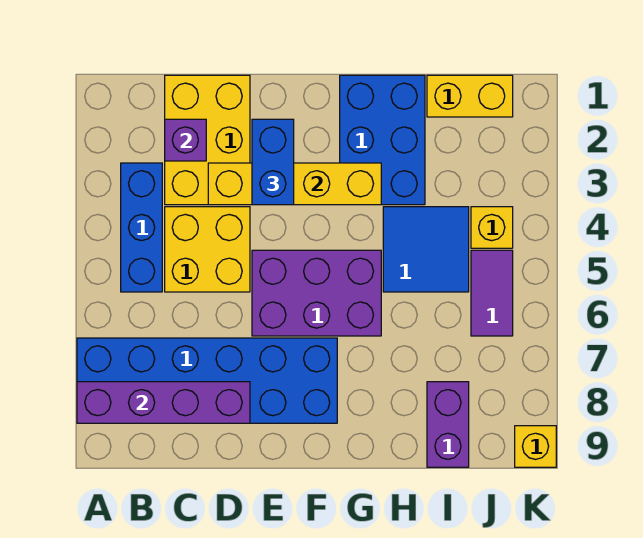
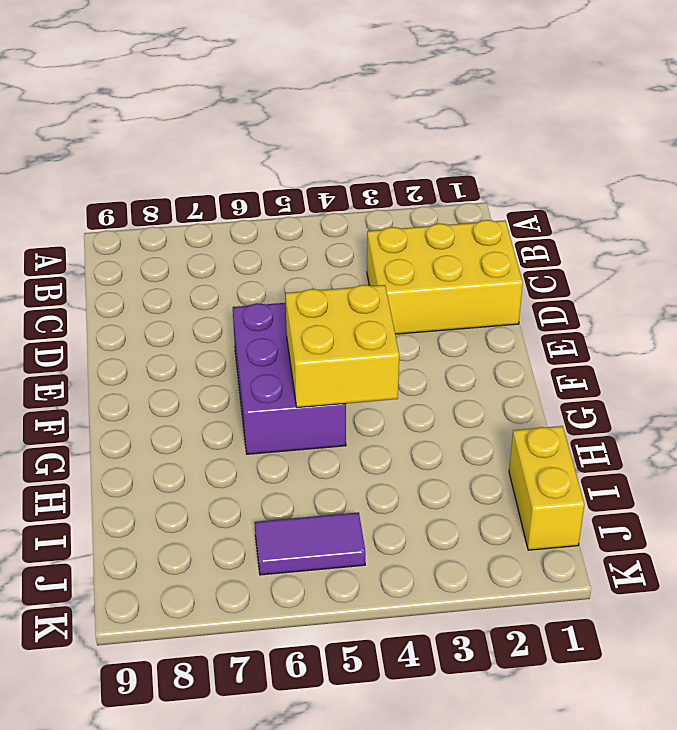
yellow brick F4:G5 level 2 -> yellow brick C4:D5 level 1
none -> blue brick A7:F8 level 1
none -> blue brick B3:B5 level 1
none -> blue brick G1:H3 level 1

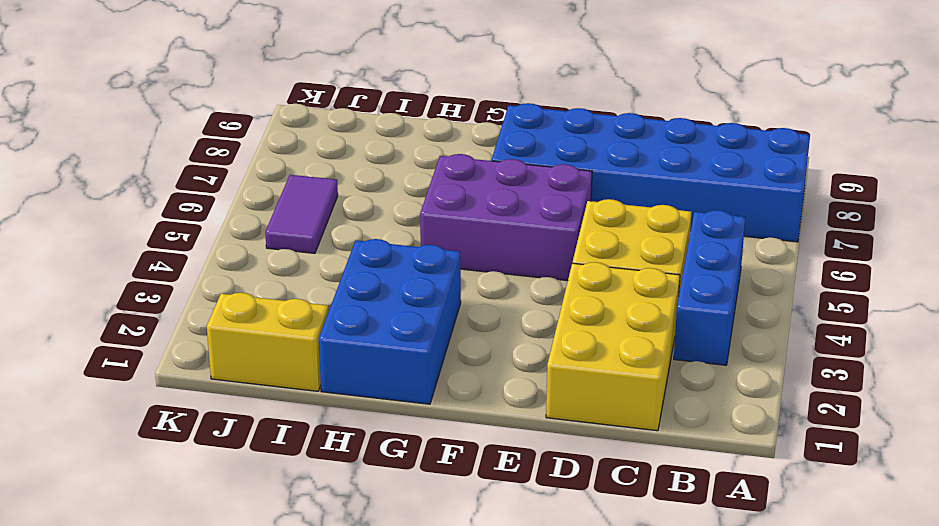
none -> blue tile H4:I5 level 1
none -> purple brick I8:I9 level 1
none -> yellow brick J4 level 1

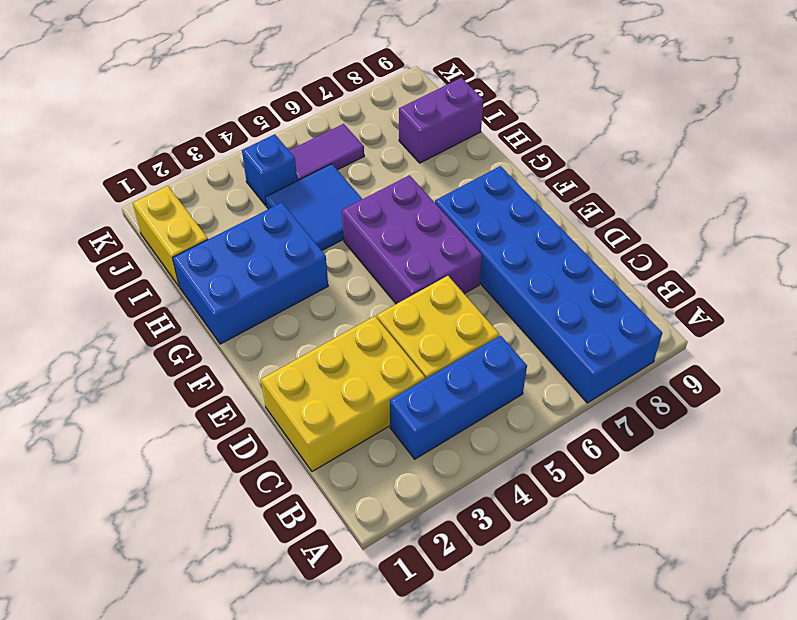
blue brick J4 level 1 -> yellow brick J4 level 1
none -> yellow brick K9 level 1
none -> purple brick A8:D8 level 2
none -> purple brick C2 level 2

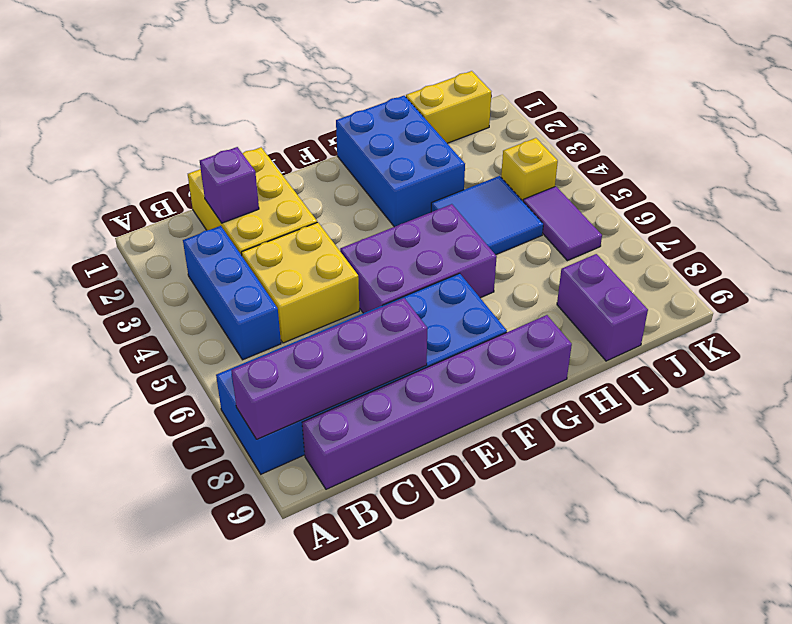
purple brick B9:G9 level 1 -> none
none -> yellow brick K9 level 1
none -> yellow brick D3:G3 level 2
none -> blue brick E2:E3 level 3

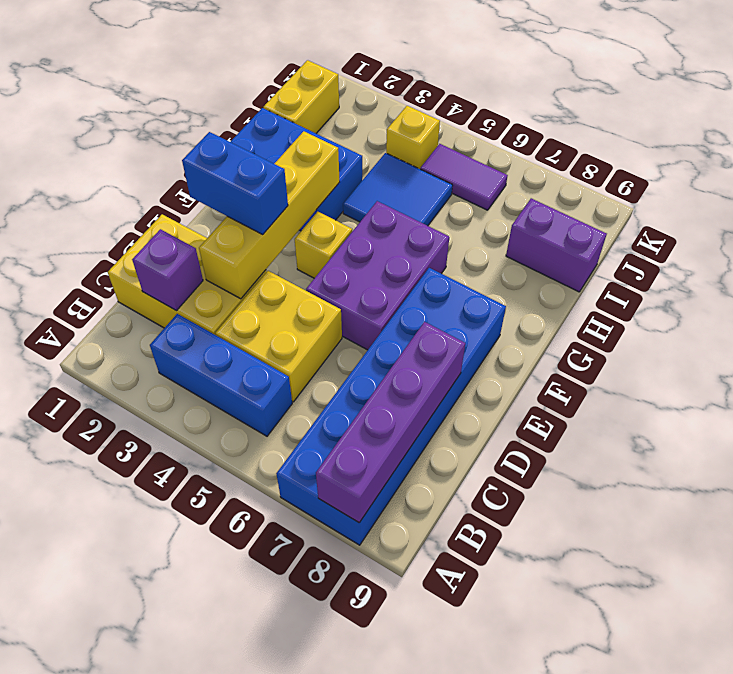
yellow brick F4 level 1 -> yellow brick K9 level 1

